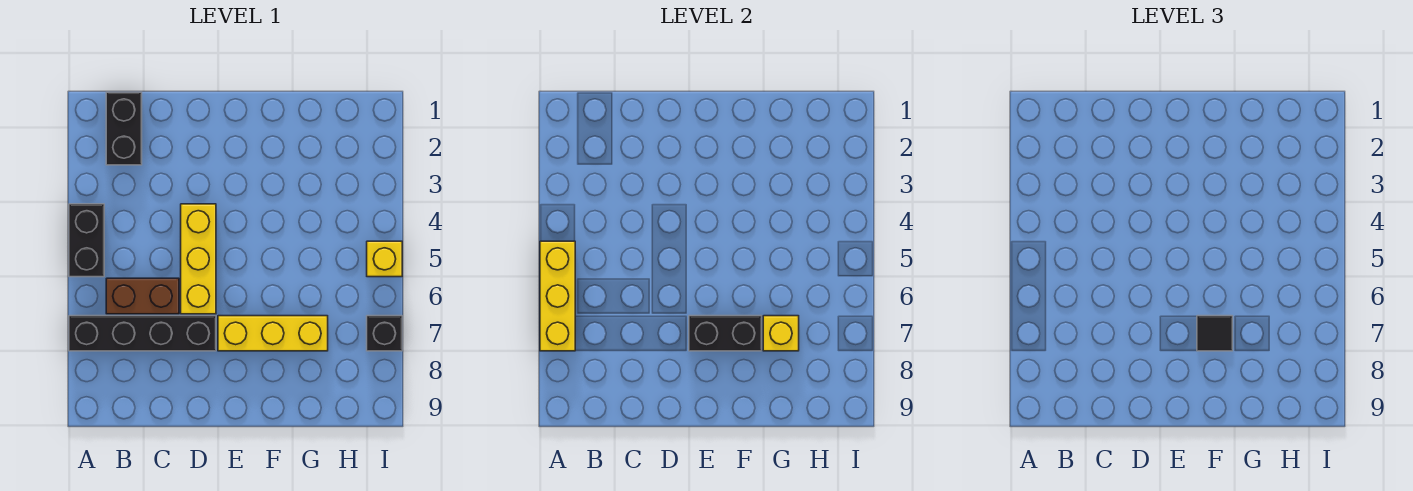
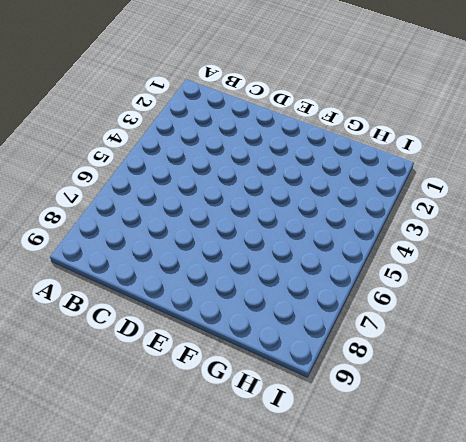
none -> black brick A4:A5 level 1
none -> black brick A7:D7 level 1
none -> black brick B1:B2 level 1

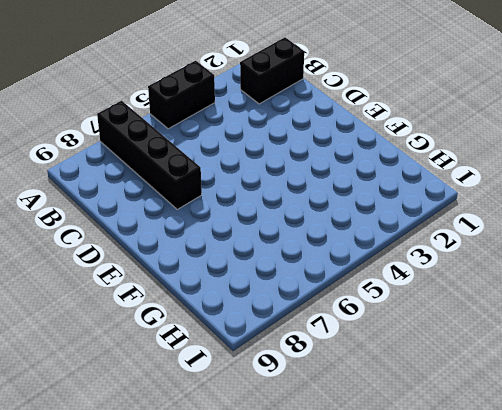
none -> brown brick B6:C6 level 1
none -> yellow brick D4:D6 level 1
none -> yellow brick E7:G7 level 1

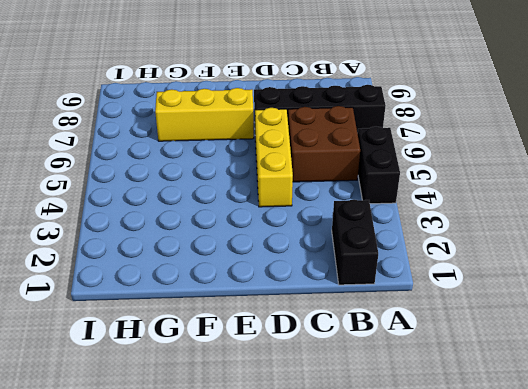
brown brick B5:C6 level 1 -> brown brick B6:C6 level 1
none -> yellow brick I5 level 1
none -> black brick I7 level 1
none -> yellow brick A5:A7 level 2

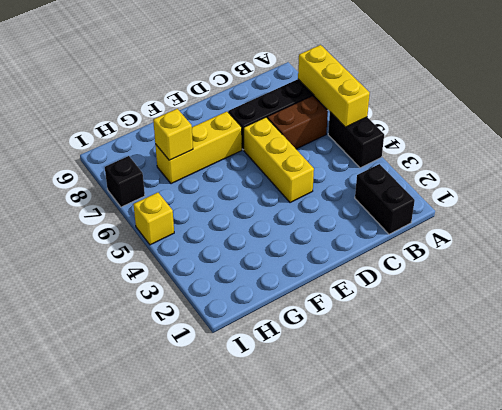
none -> black brick E7:F7 level 2
none -> black tile F7 level 3

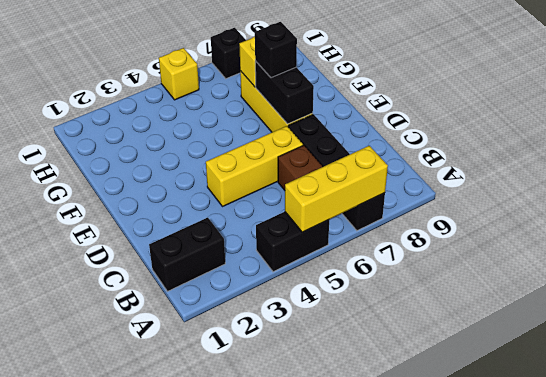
black brick F7 level 3 -> black tile F7 level 3

